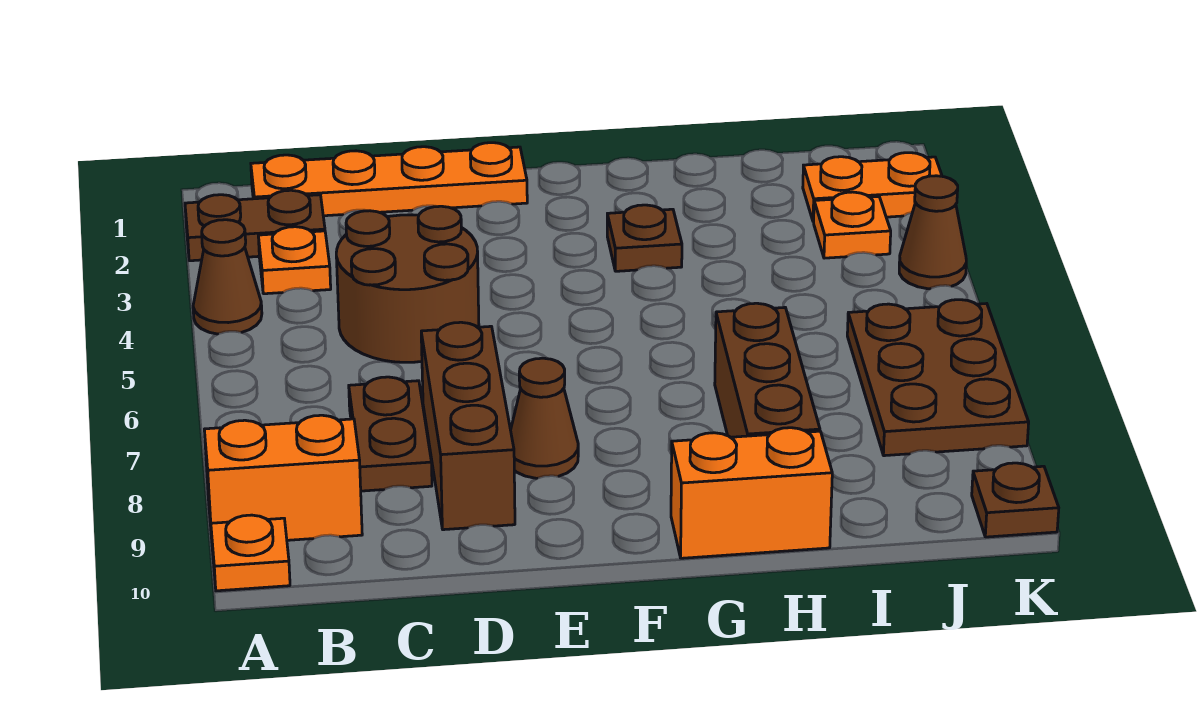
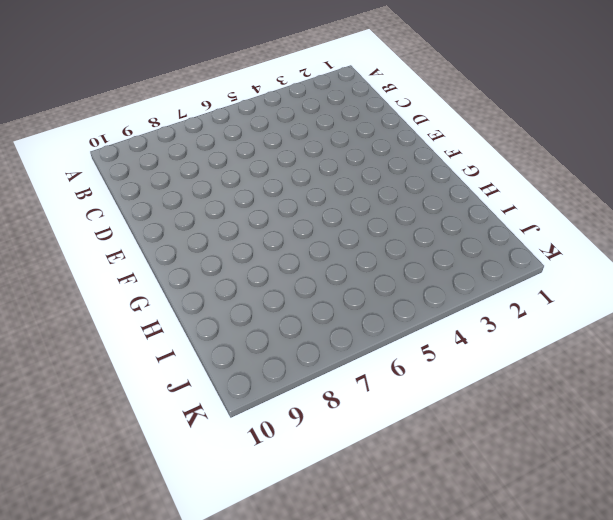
none -> brown plate A2:B2 level 1
none -> brown cone A4 level 1
none -> orange brick A9:B9 level 1

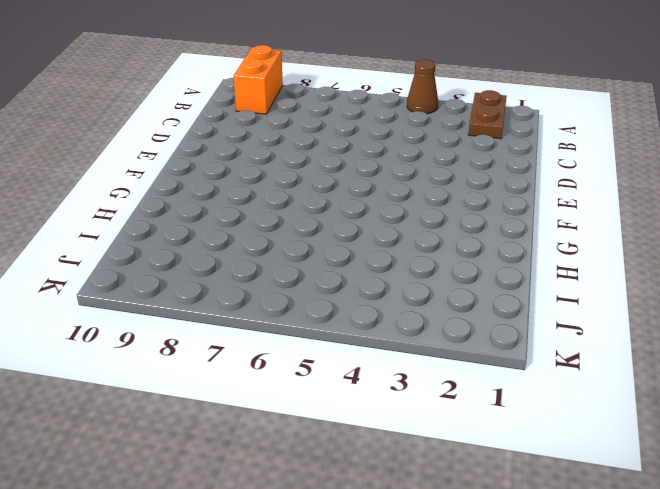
none -> orange plate A10 level 1
none -> orange plate B1:E1 level 1
none -> orange plate B3 level 1

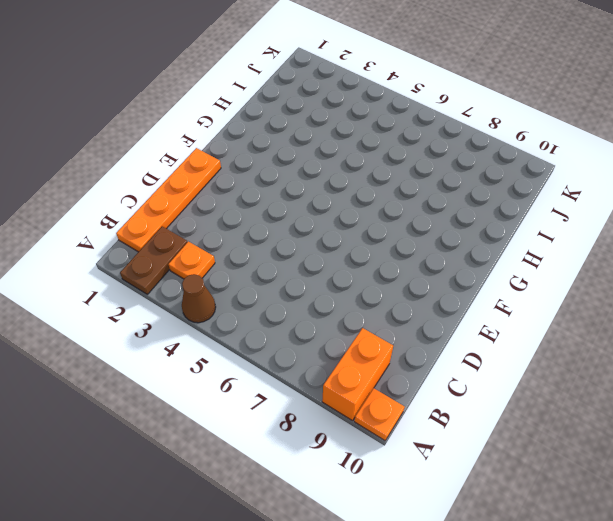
none -> brown round brick C4:D5 level 1
none -> brown plate C7:C8 level 1
none -> brown brick D7:D9 level 1

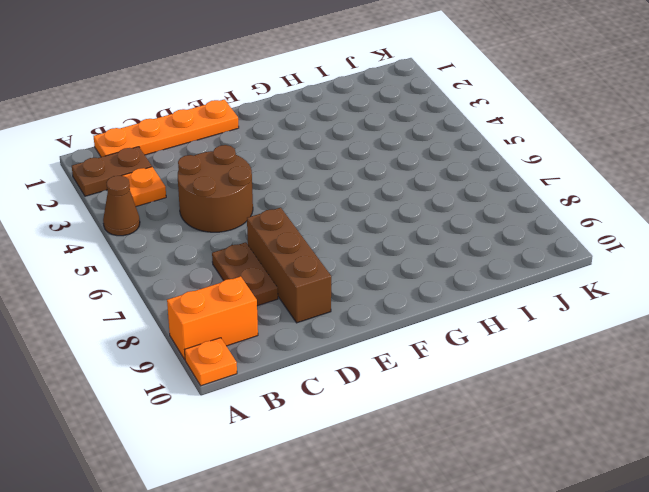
none -> brown cone E8 level 1
none -> brown plate G3 level 1
none -> orange brick G10:H10 level 1

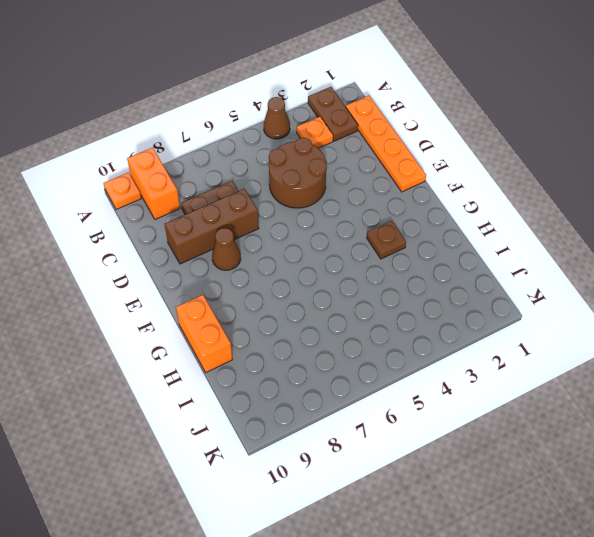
none -> brown brick H7:H9 level 1
none -> orange plate J2:K2 level 1
none -> orange plate J3 level 1

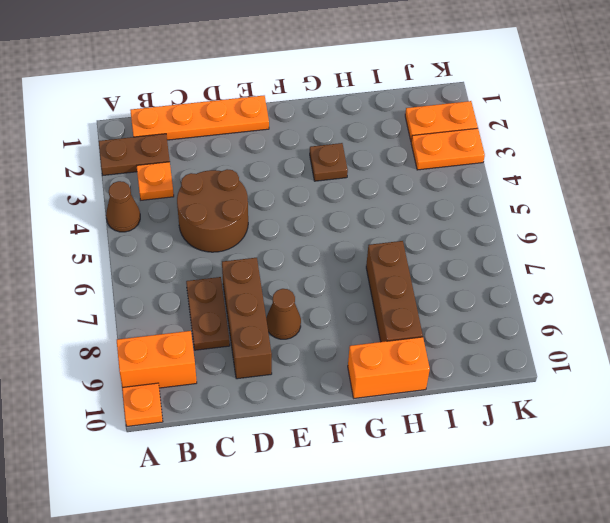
orange plate J3:K3 level 1 -> orange plate J3 level 1
none -> brown plate J6:K8 level 1
none -> brown cone K4 level 1
none -> brown plate K10 level 1

